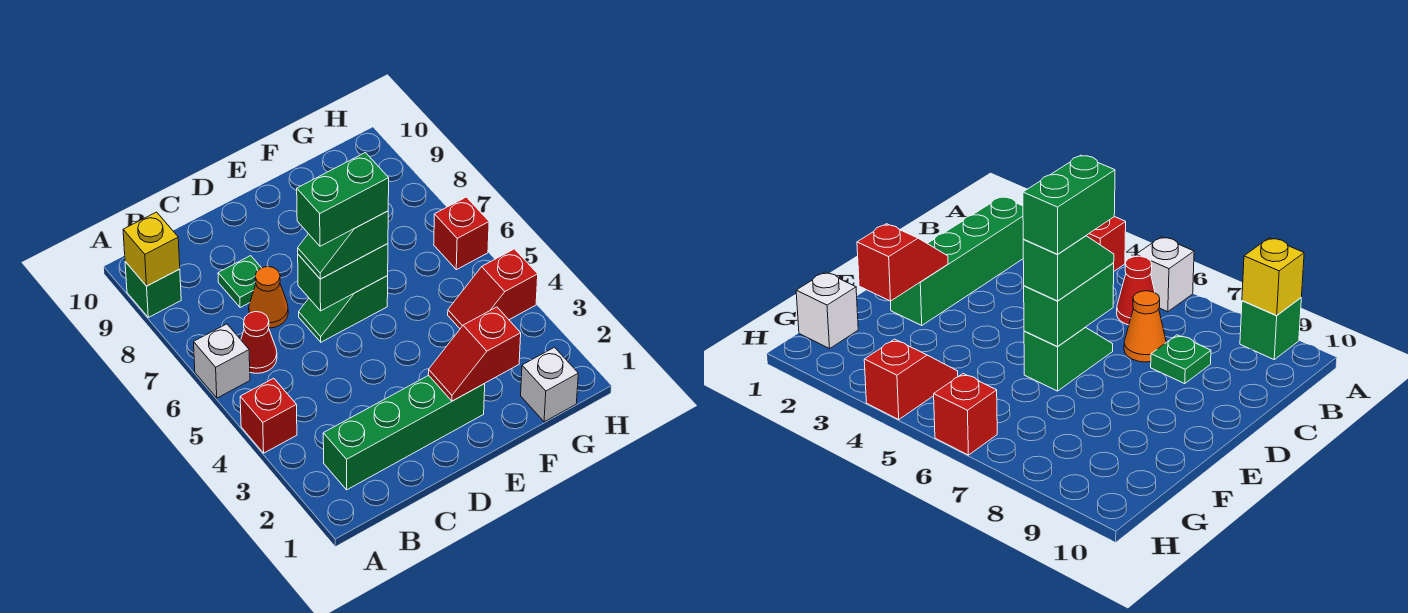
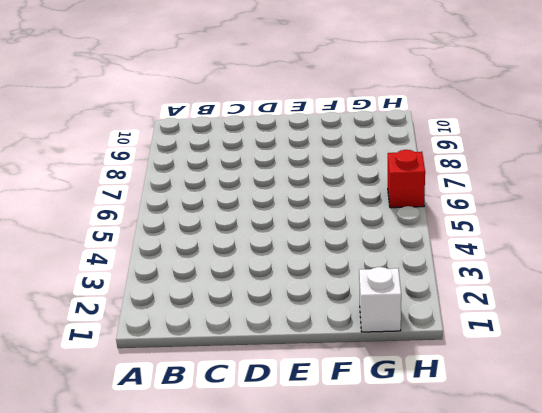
none -> red brick A4 level 1
none -> white brick A6 level 1
none -> green brick A9 level 1

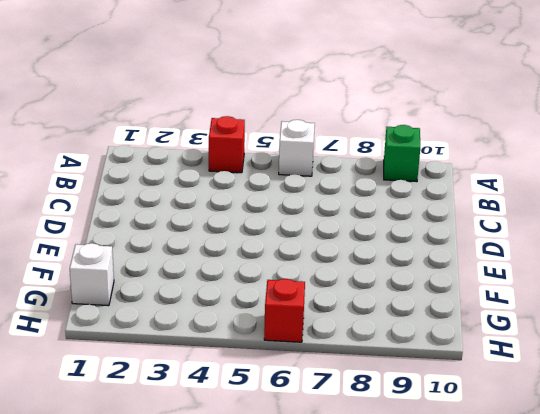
none -> green brick B2:E2 level 1
none -> red cone B6 level 1
none -> orange cone C7 level 1

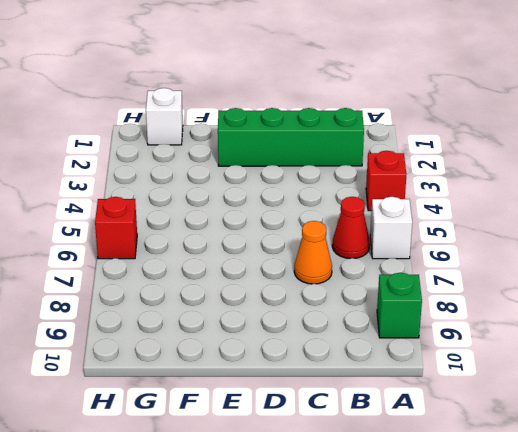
none -> green plate C8 level 1
none -> green slope D6:E6 level 1 top E
none -> red slope G4:H4 level 1 top H

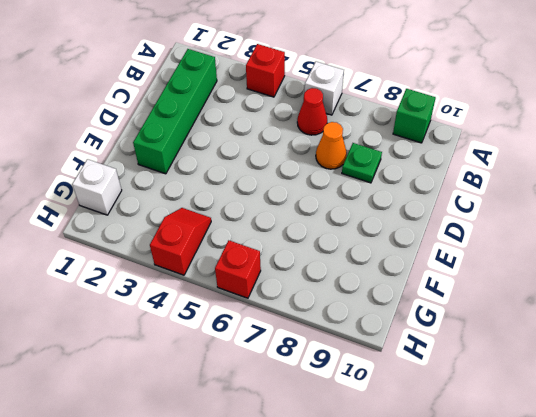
none -> green slope D6:E6 level 1 top E
none -> yellow brick A9 level 2
none -> green brick D6:E6 level 2

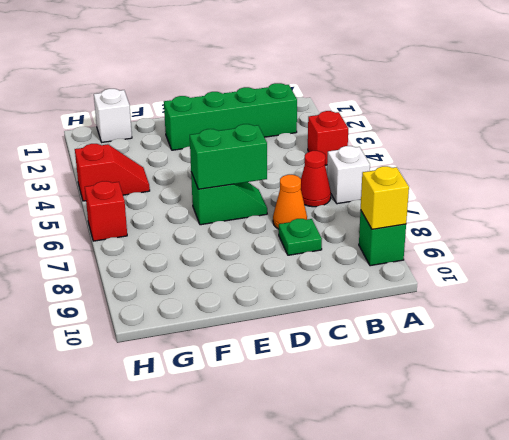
none -> red slope E2:F2 level 2 top F
none -> green slope D6:E6 level 3 top E
none -> green brick D6:E6 level 4

